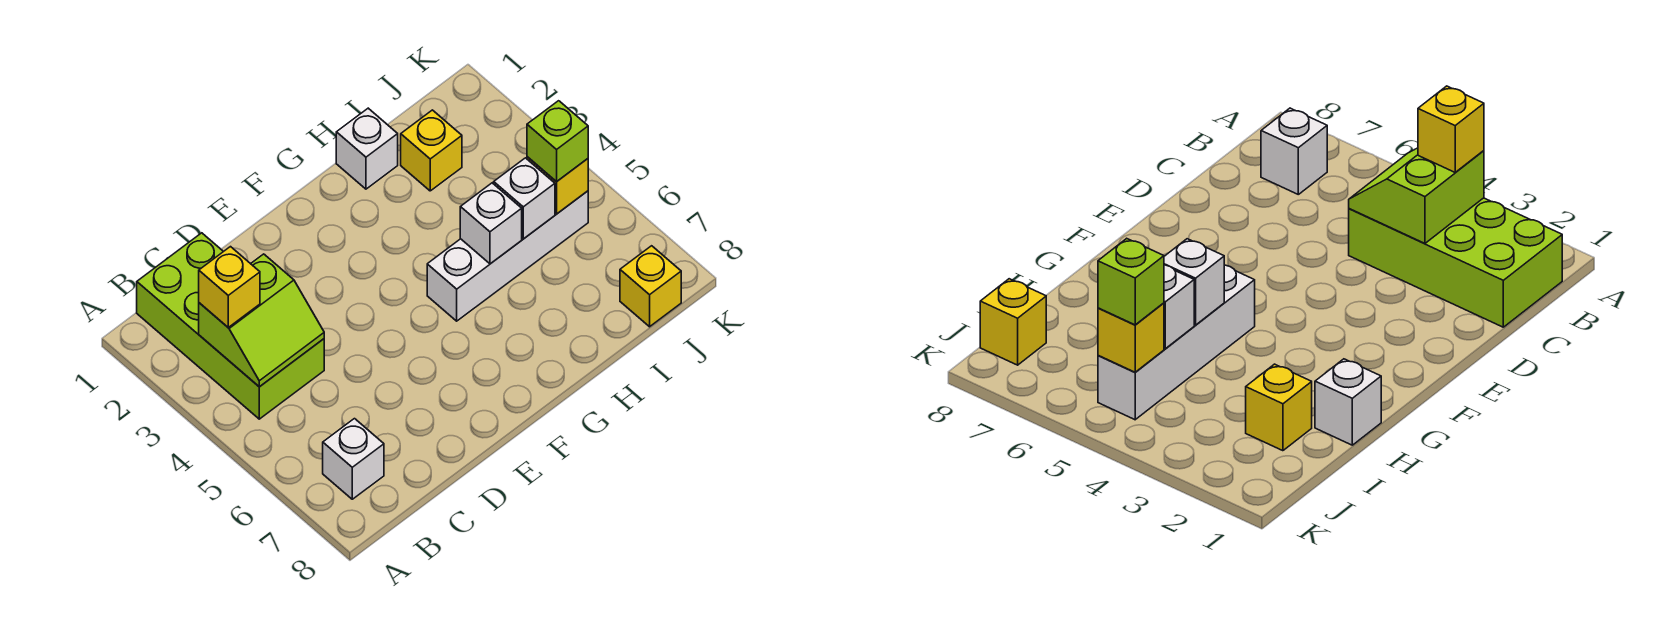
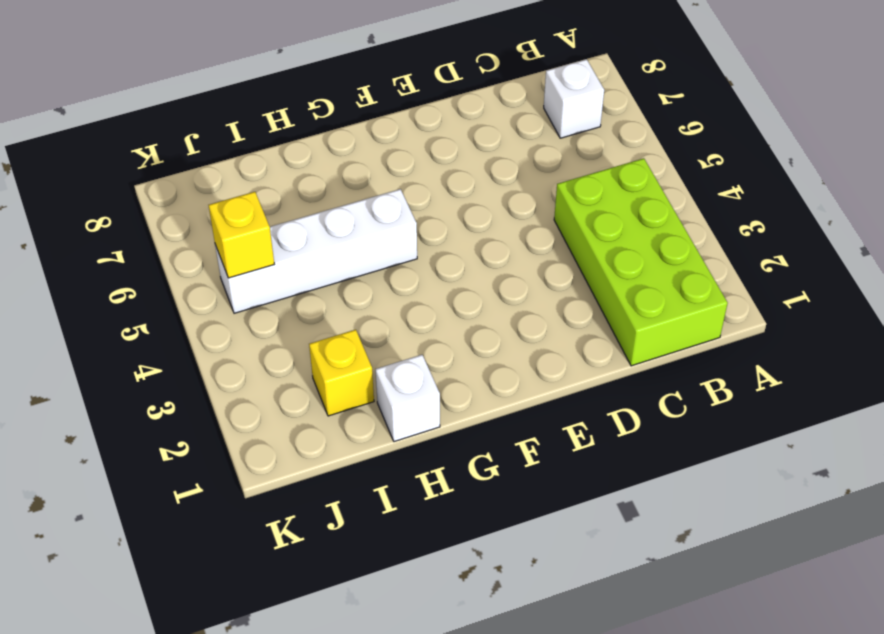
none -> yellow brick J8 level 1
none -> lime slope B3:C4 level 2 top 3
none -> white brick H5 level 2

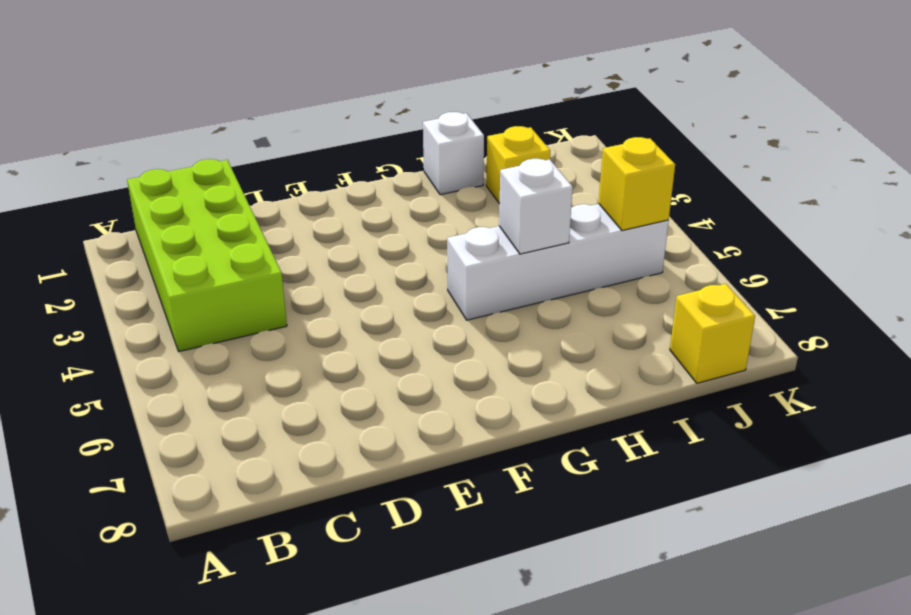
none -> white brick B7 level 1
none -> lime slope B3:C4 level 2 top 3
none -> white brick I5 level 2

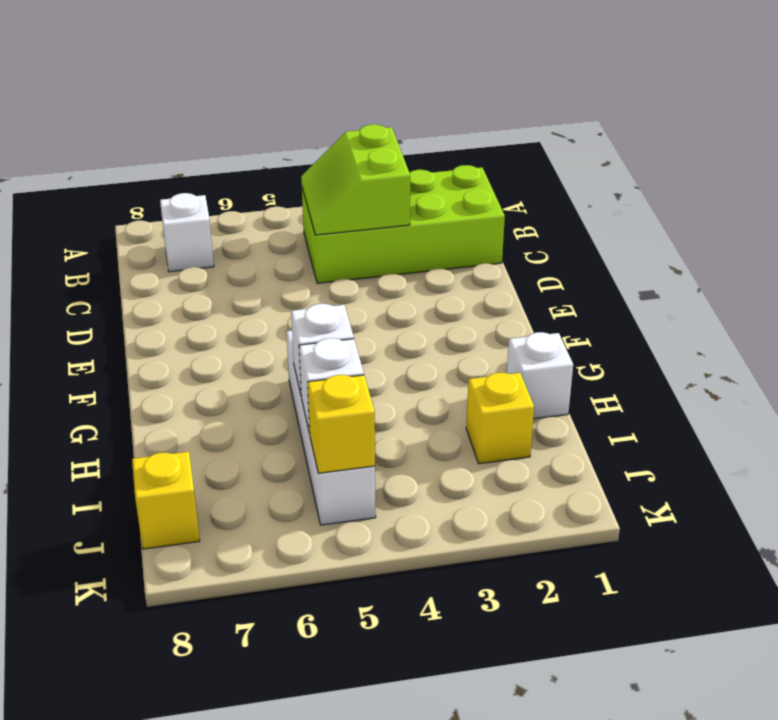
none -> yellow brick B3 level 3
none -> lime brick J5 level 3

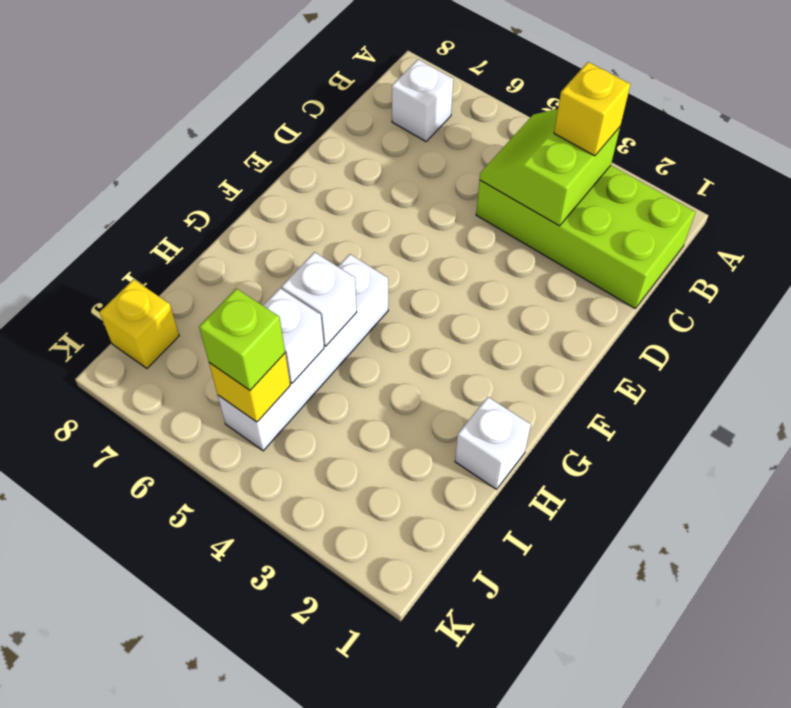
none -> yellow brick I2 level 1

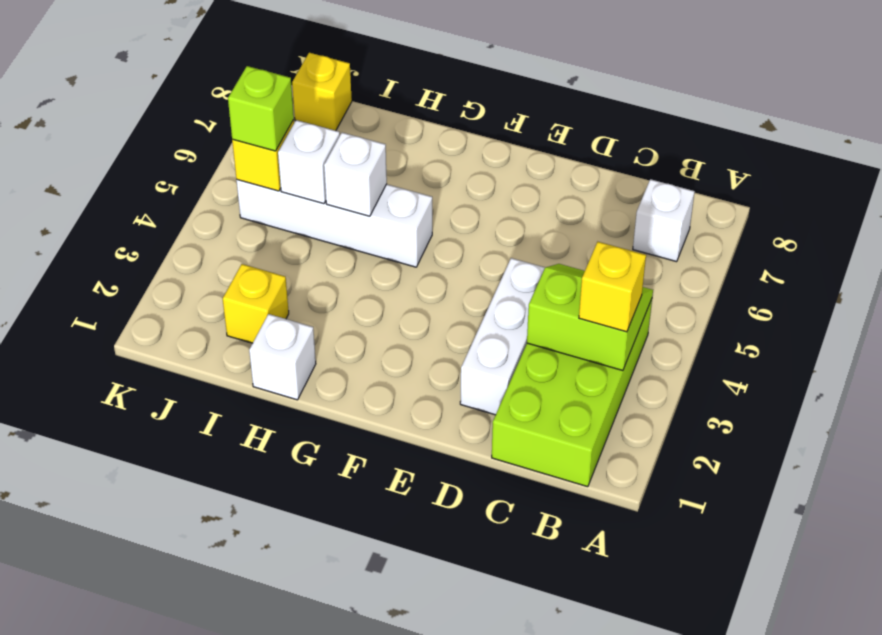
white brick D2:D4 level 1 -> none

